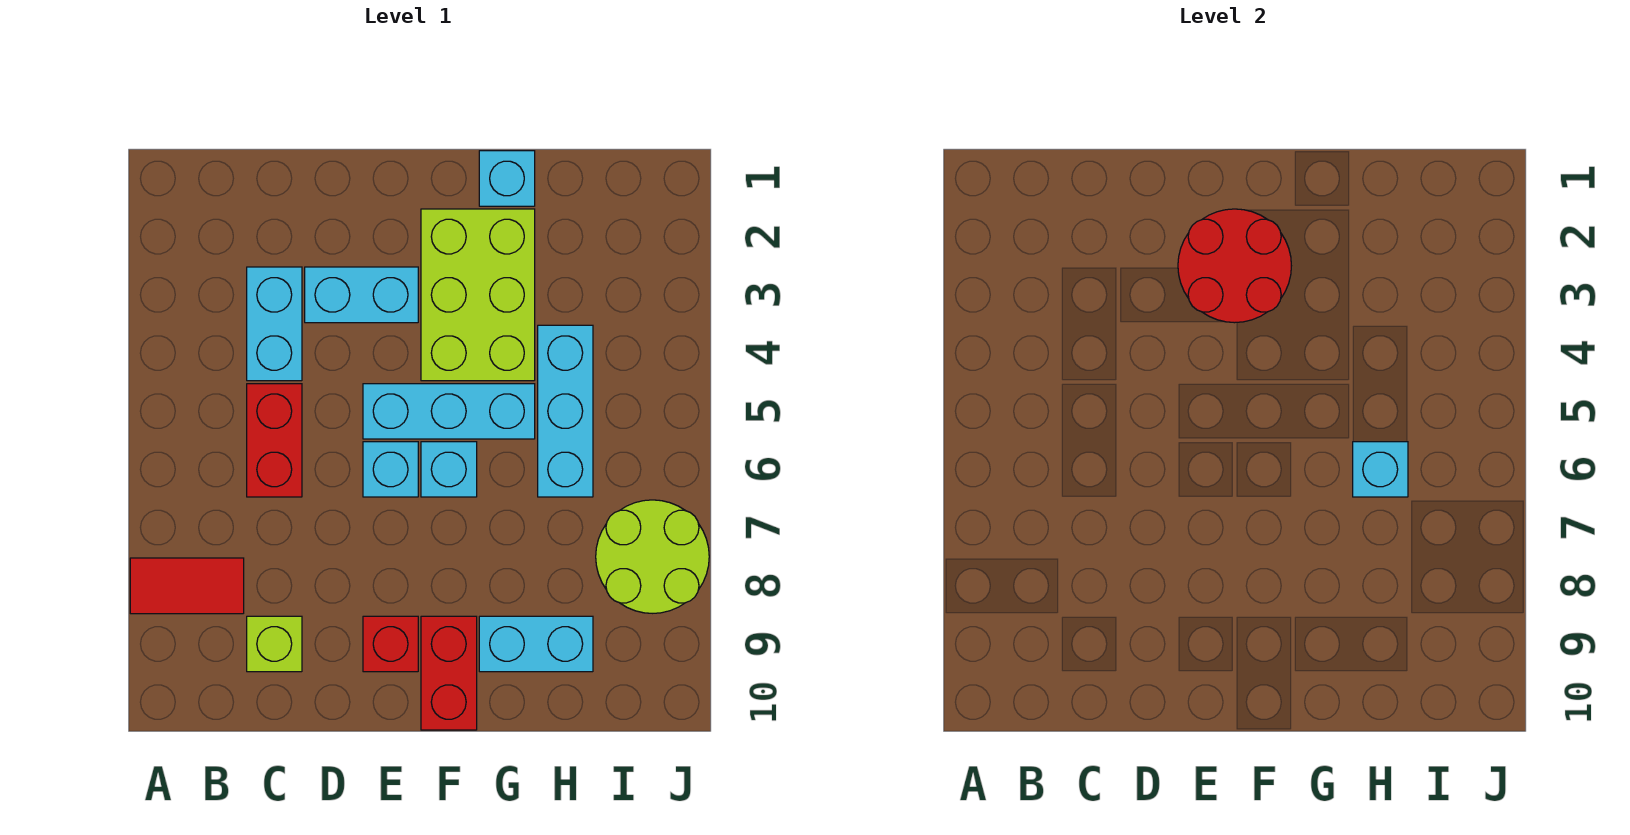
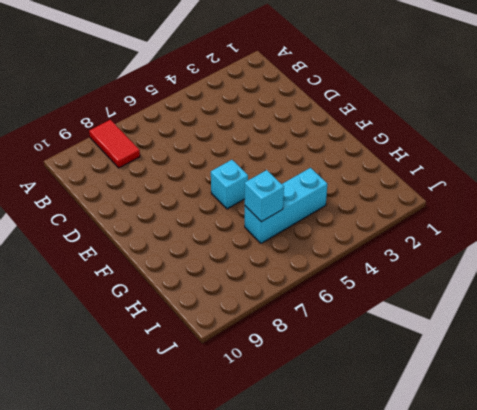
none -> cyan brick C3:C4 level 1
none -> red brick C5:C6 level 1
none -> lime brick C9 level 1

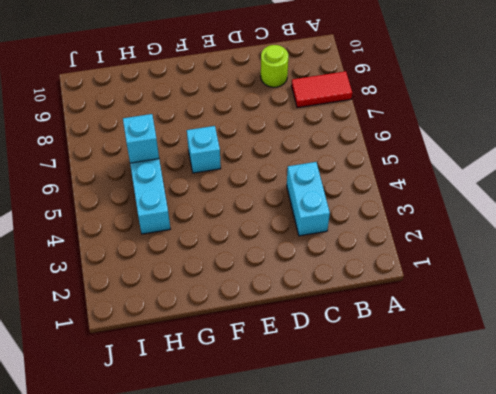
lime round brick C9 level 1 -> lime brick C9 level 1
none -> red brick C5:C6 level 1
none -> cyan brick D3:E3 level 1
none -> cyan brick E5:G5 level 1

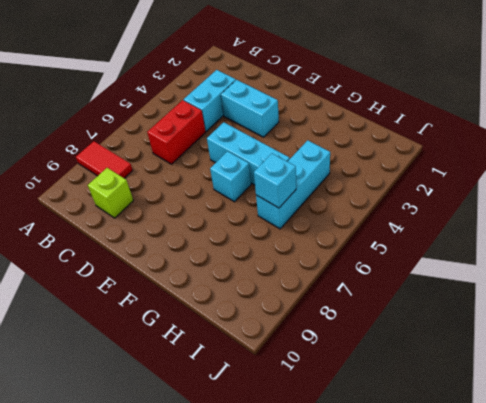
none -> cyan brick E6 level 1
none -> red brick E9 level 1
none -> lime brick F2:G4 level 1

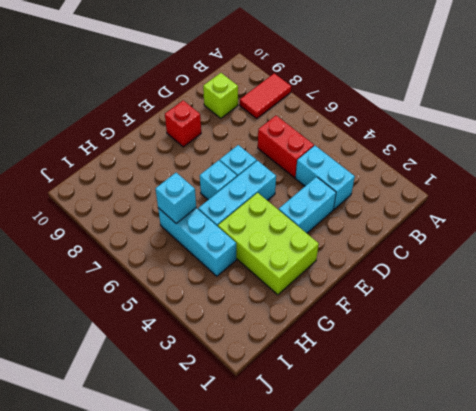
none -> red brick F9:F10 level 1
none -> cyan brick G1 level 1
none -> cyan brick G9:H9 level 1

